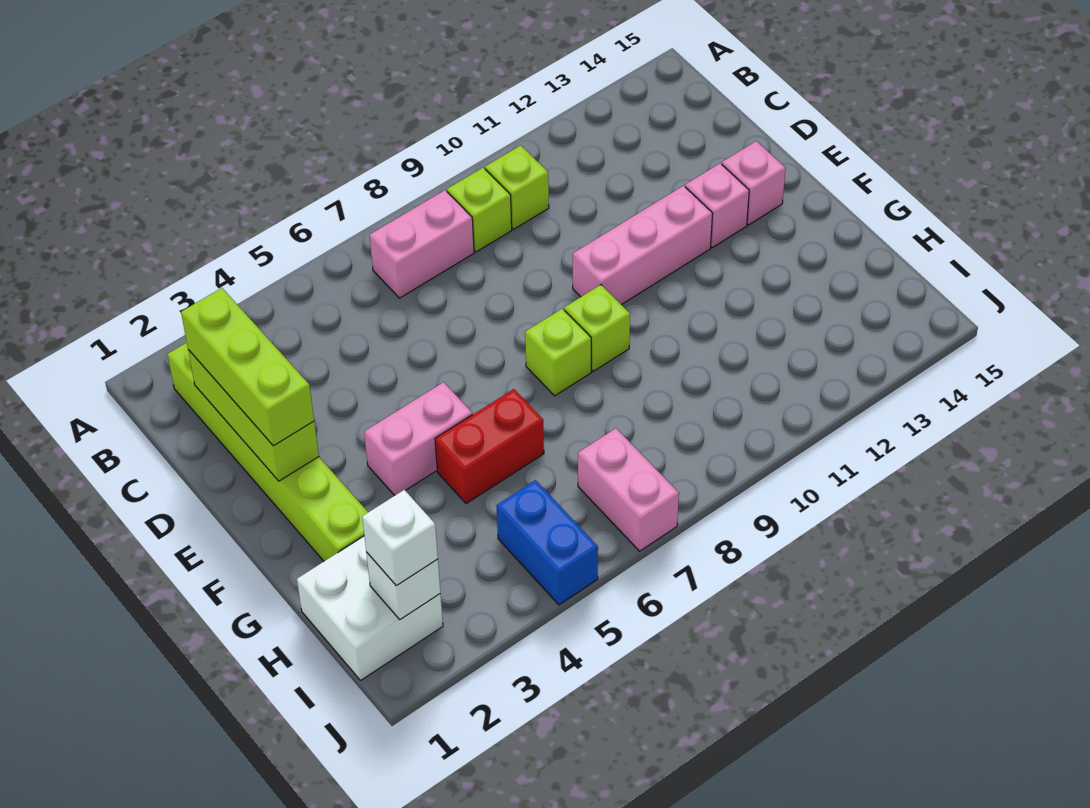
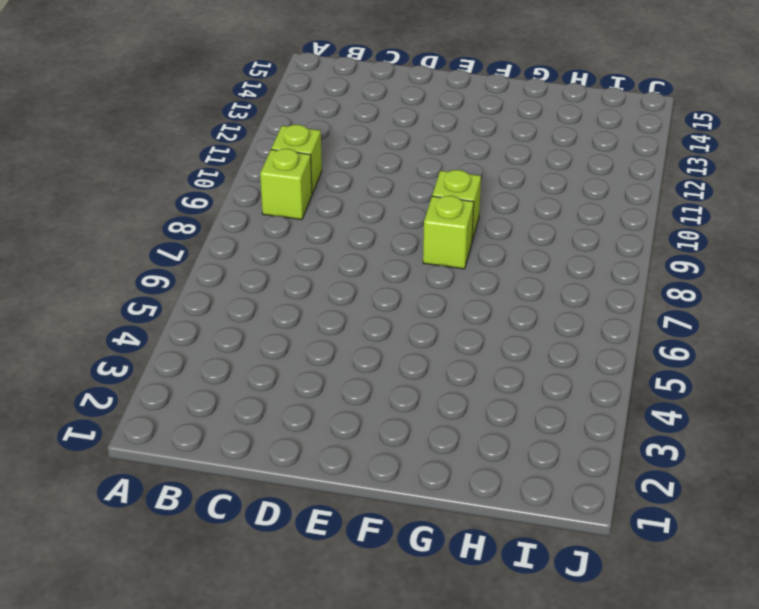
none -> lime brick B2:G2 level 1
none -> pink brick B7:B8 level 1
none -> pink brick E10:E12 level 1

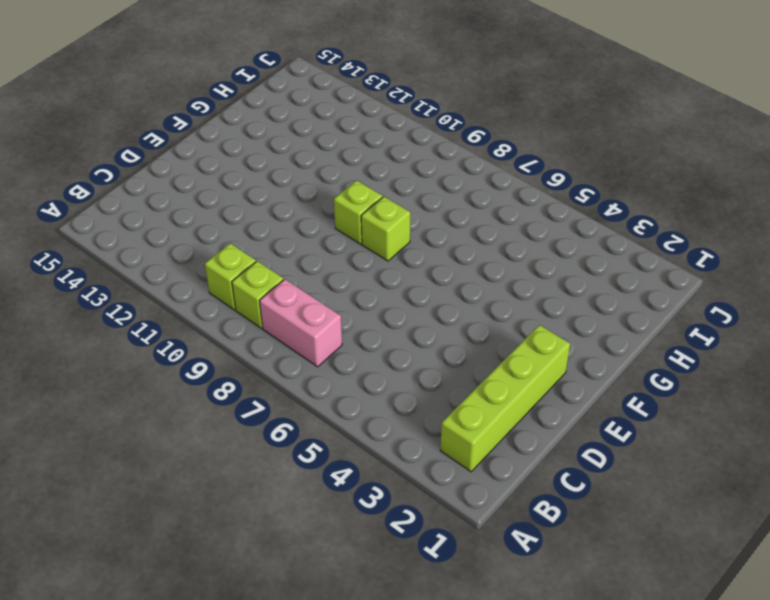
lime brick B2:E2 level 1 -> lime brick B2:G2 level 1
none -> pink brick E10:E12 level 1
none -> pink brick E13 level 1
none -> pink brick E14 level 1

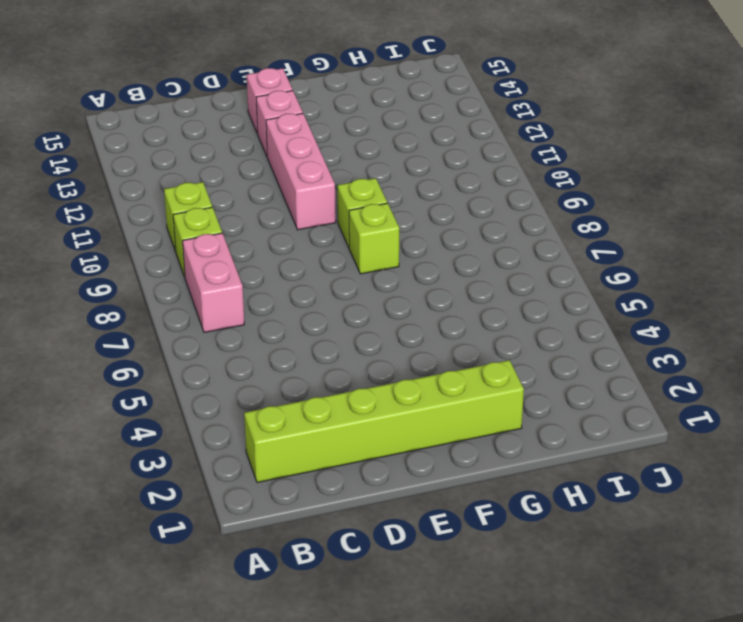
none -> pink brick F4:F5 level 1
none -> red brick G5:G6 level 1
none -> white brick H1:I2 level 1

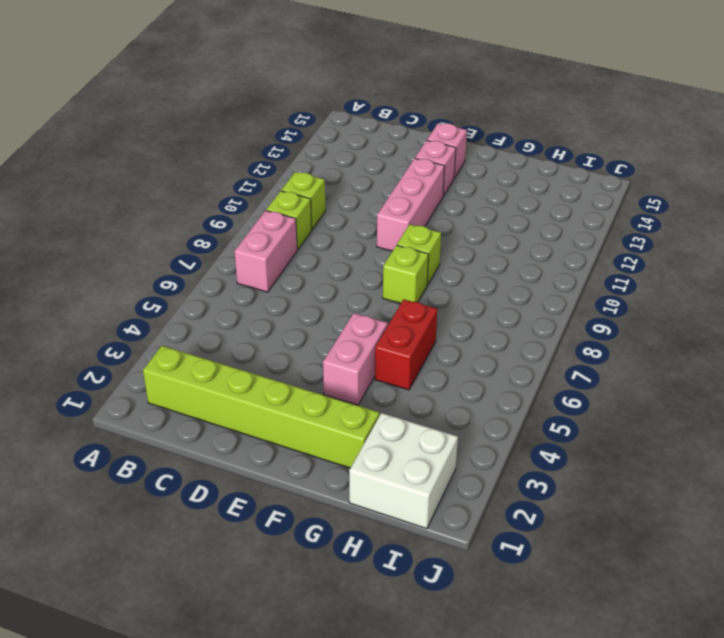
none -> blue brick I5:J5 level 1
none -> pink brick I7:J7 level 1
none -> lime brick C2:E2 level 2

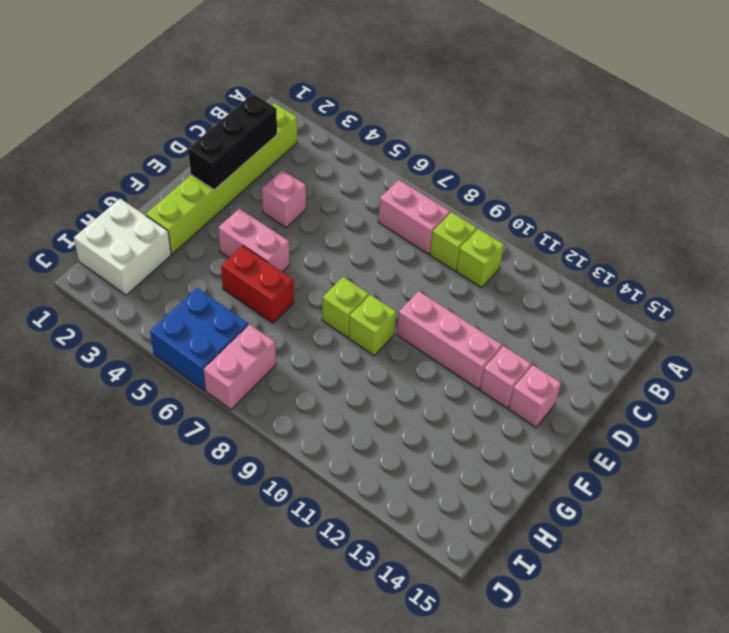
black brick C2:E2 level 2 -> lime brick C2:E2 level 2
pink brick D4 level 1 -> none
blue brick I5:J6 level 1 -> blue brick I5:J5 level 1
none -> white brick I2 level 2
none -> lime brick C2:E2 level 3
none -> white brick I2 level 3

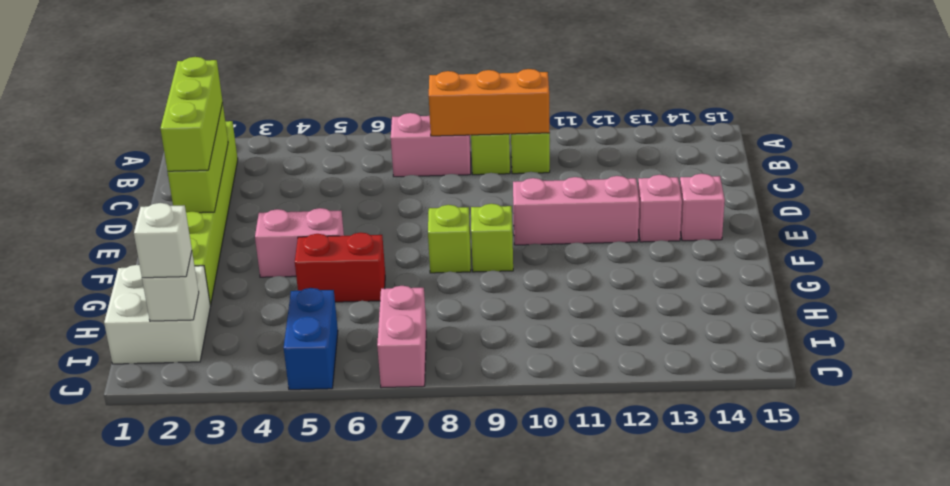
orange brick B8:B10 level 2 -> none

